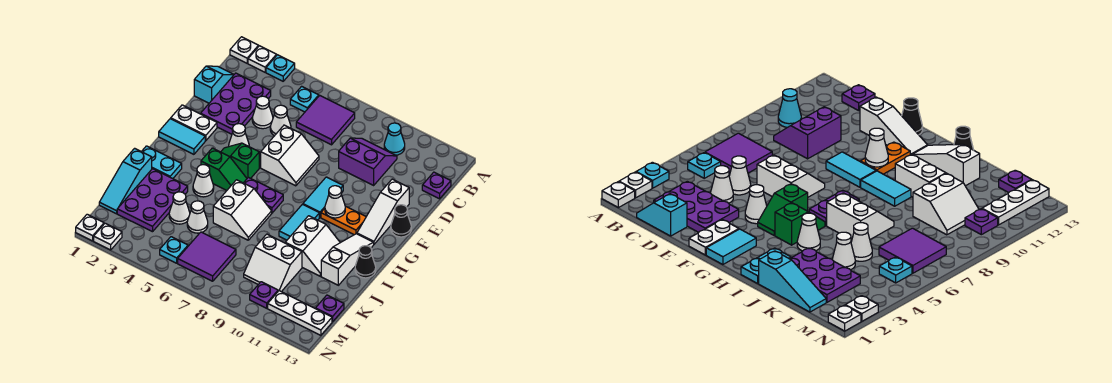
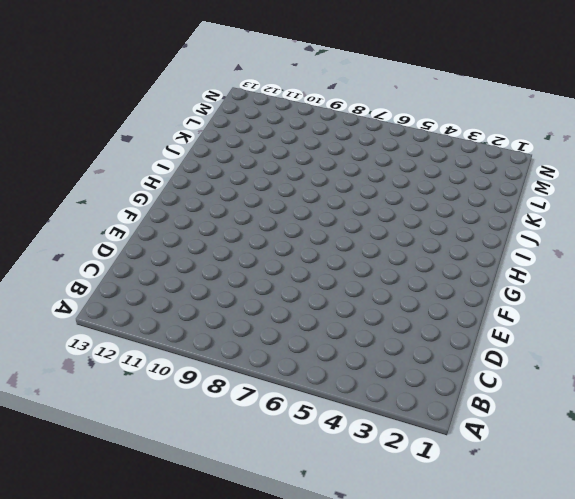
none -> white plate A1 level 1
none -> white plate A2 level 1
none -> cyan plate A3 level 1
none -> cyan plate B5 level 1

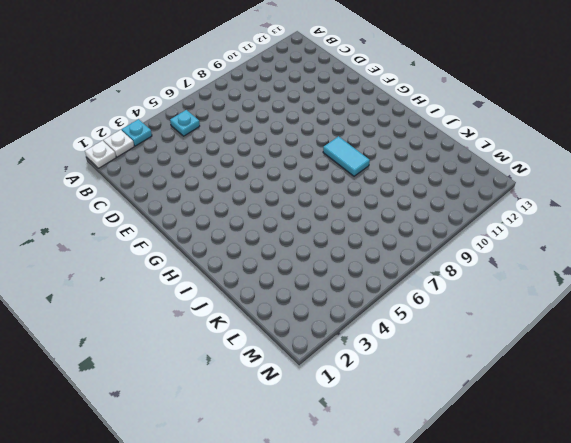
none -> purple tile B6:C7 level 1
none -> cyan cone B10 level 1
none -> cyan slope C1:D1 level 1 top D
none -> purple plate C2:E3 level 1

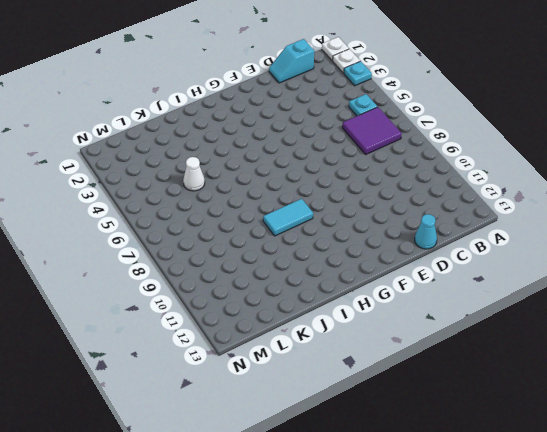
cyan slope C1:D1 level 1 top C -> cyan slope C1:D1 level 1 top D
cyan cone D13 level 1 -> cyan cone B10 level 1
none -> purple plate C2:E3 level 1
none -> purple slope C9:D10 level 1 top D
none -> purple plate C13 level 1
none -> white cone D4 level 1

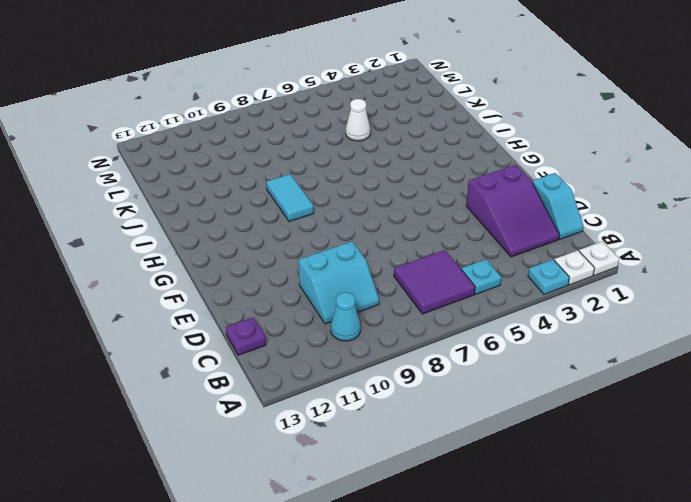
purple slope C2:E3 level 1 top E -> purple plate C2:E3 level 1
cyan slope C9:D10 level 1 top D -> purple slope C9:D10 level 1 top D
none -> white cone D4 level 1
none -> white cone D5 level 1
none -> white slope E6:F7 level 1 top 6
none -> white slope E12:G12 level 1 top E

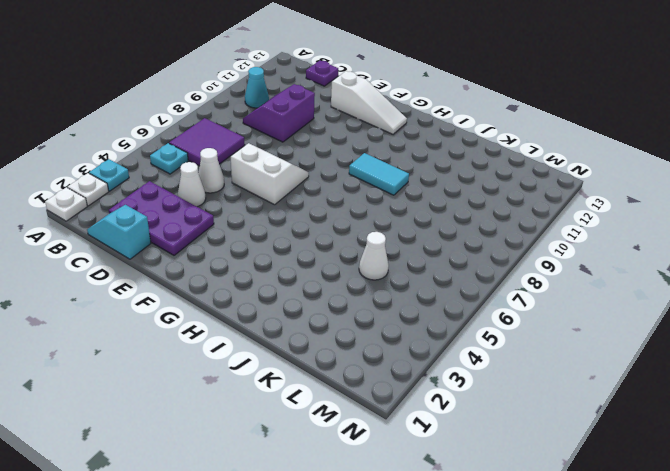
none -> white plate F1:F2 level 1
none -> white cone F4 level 1
none -> cyan tile F9:G9 level 1
none -> black cone F13 level 1

